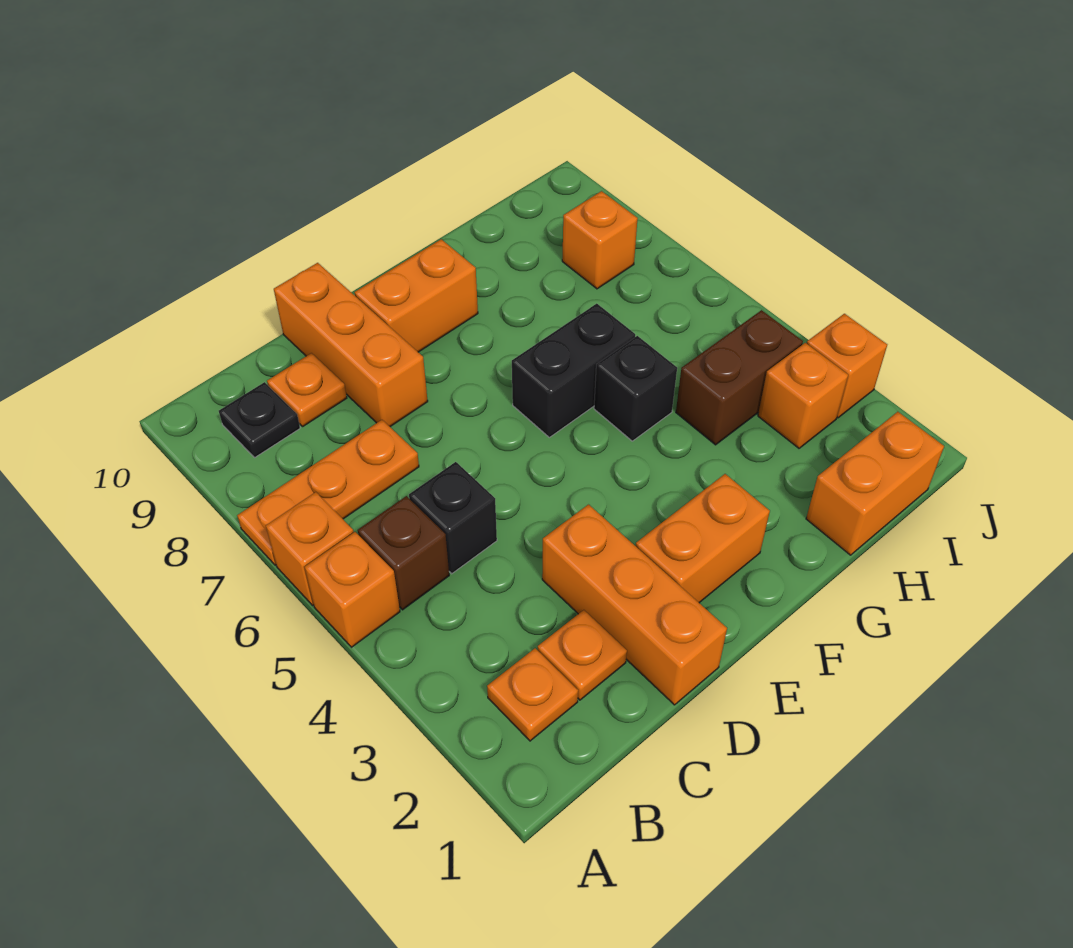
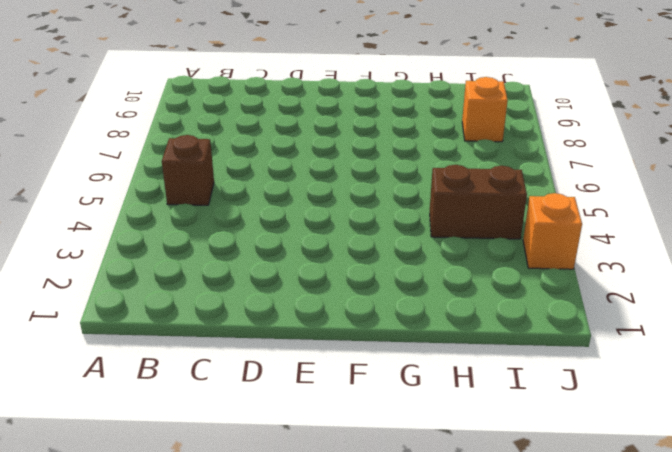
none -> orange brick A5 level 1
none -> orange brick A6 level 1
none -> orange plate A7:C7 level 1

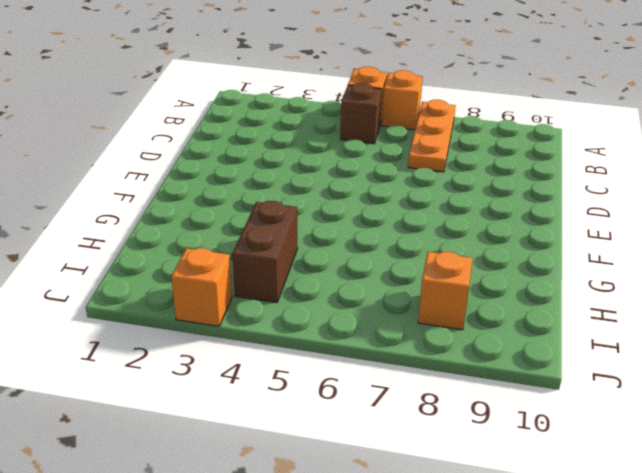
none -> orange plate B2 level 1
none -> black plate B9 level 1
none -> orange plate C2 level 1

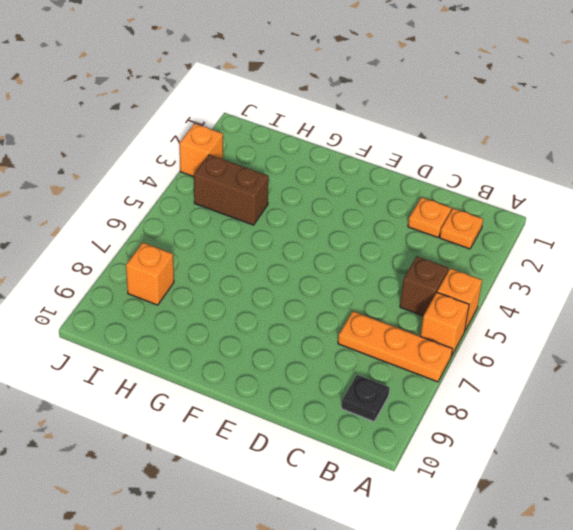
none -> black brick C5 level 1
none -> orange plate C9 level 1
none -> orange brick D1:D3 level 1

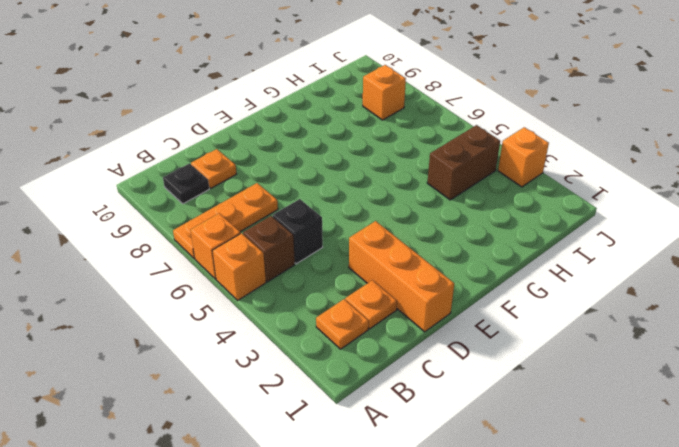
none -> orange brick D8:D10 level 1
none -> orange brick E2:F2 level 1
none -> orange brick E9:F9 level 1

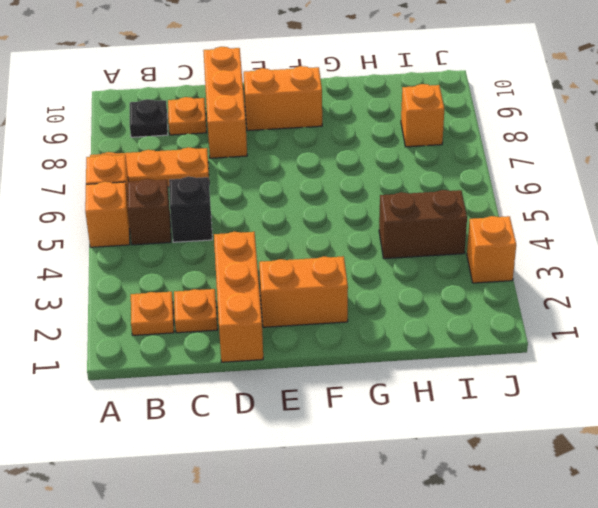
none -> black brick F6:G6 level 1
none -> black brick G5 level 1
none -> orange brick H1:I1 level 1

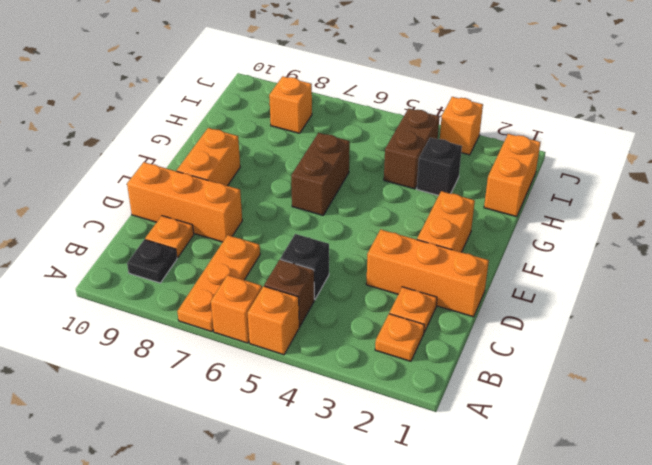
brown brick F6:G6 level 1 -> black brick F6:G6 level 1
black brick H3 level 1 -> black brick G5 level 1
none -> orange brick I3 level 1

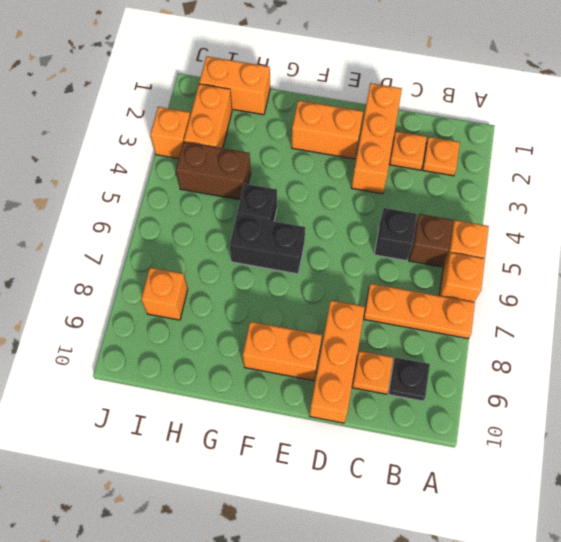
orange brick I2:I3 level 1 -> orange brick I3 level 1

